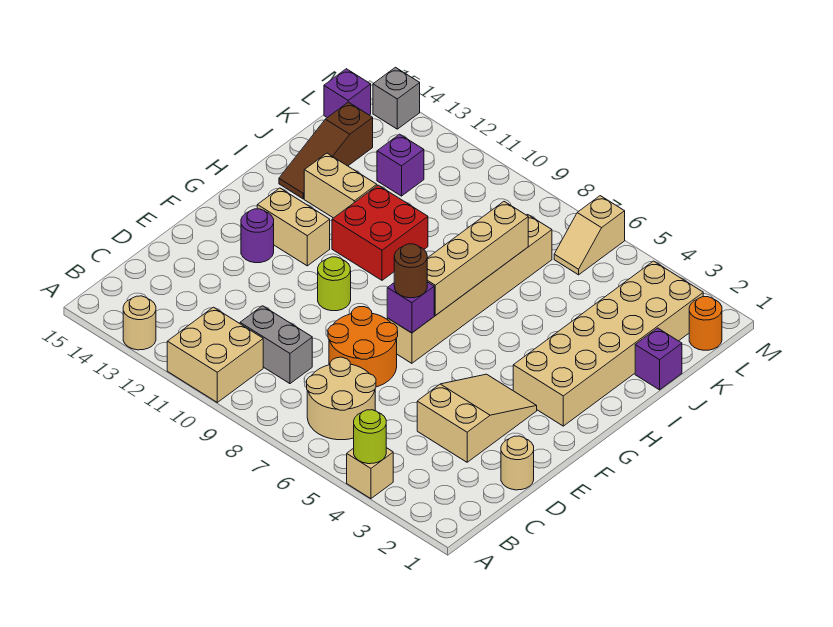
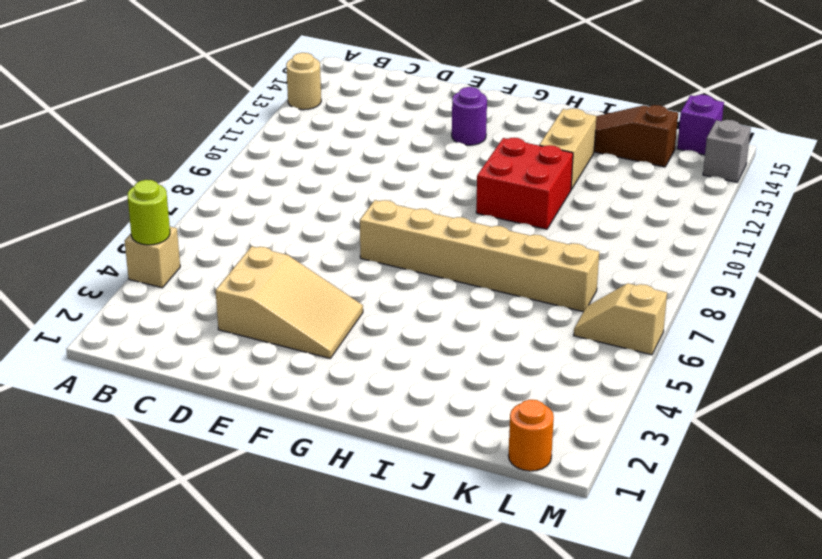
none -> tan brick A10:B11 level 1
none -> tan round brick B6:C7 level 1
none -> grey brick C9:C10 level 1

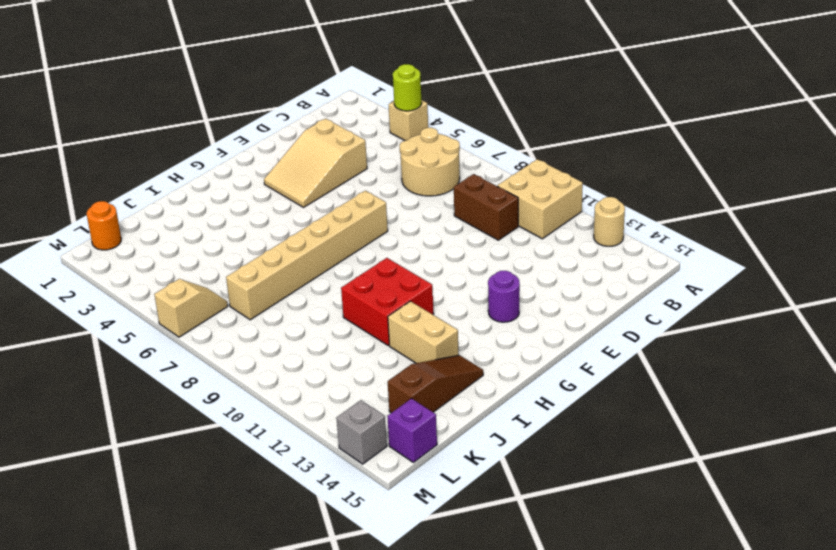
brown brick C9:C10 level 1 -> grey brick C9:C10 level 1
none -> tan round brick D1 level 1
none -> orange round brick D7:E8 level 1
none -> lime round brick F10 level 1

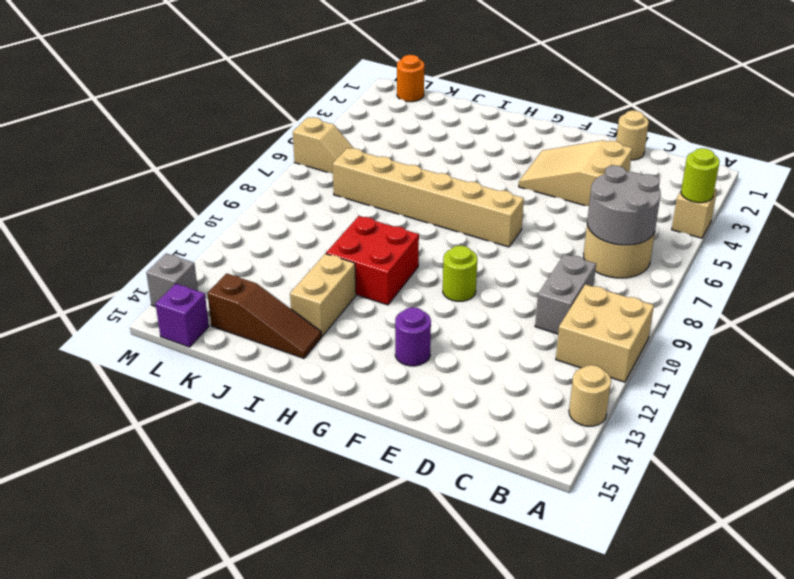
grey round brick B6:C7 level 2 -> none
none -> orange round brick D7:E8 level 1
none -> tan brick G2:L3 level 1
none -> tan brick G12:G13 level 1

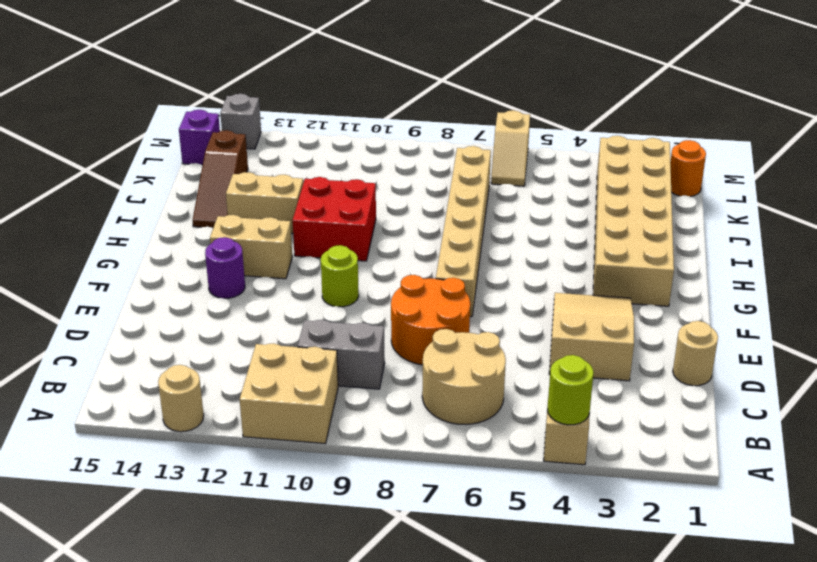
none -> purple brick J1 level 1
none -> purple brick K12 level 1
none -> purple brick F7 level 2

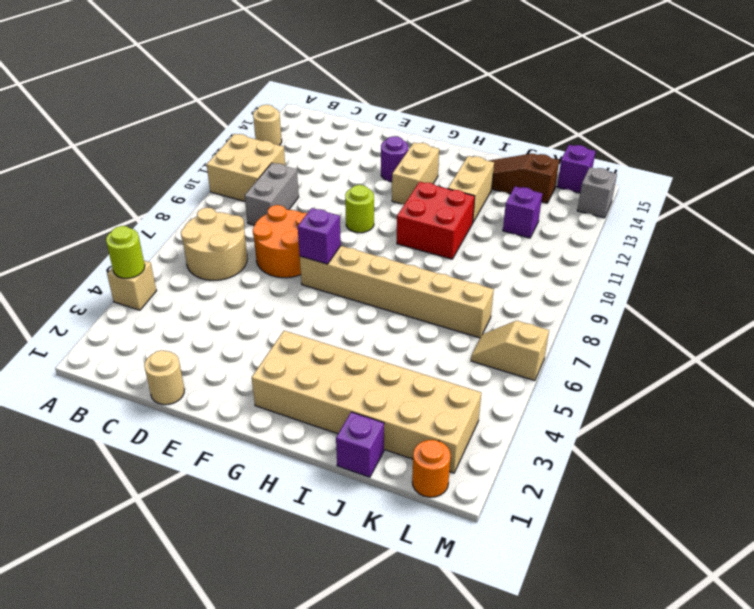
none -> tan slope D3:F4 level 1 top D
none -> tan brick G7:J7 level 2
none -> brown round brick F7 level 3

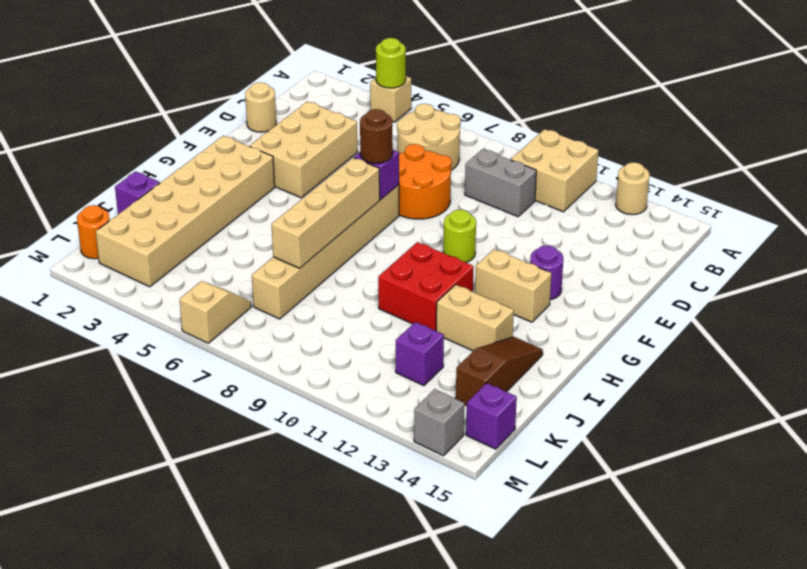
tan brick D3:F4 level 1 -> tan slope D3:F4 level 1 top D

